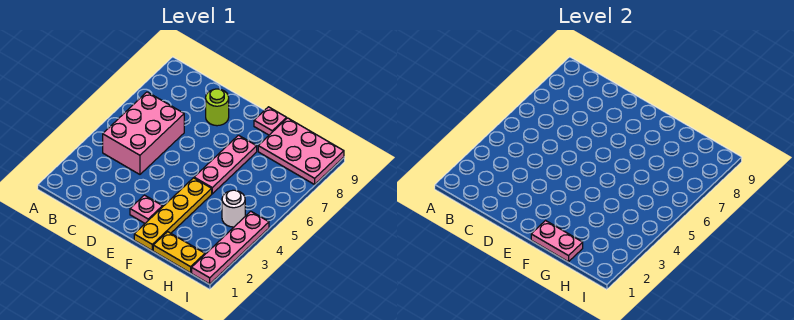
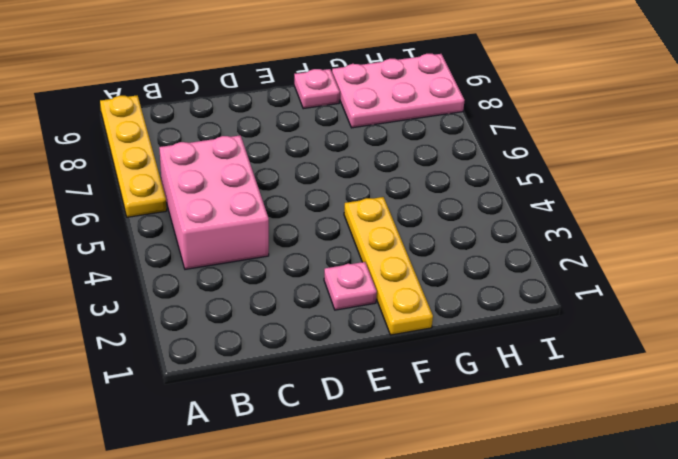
yellow plate A6:A9 level 1 -> none
none -> lime round brick D8 level 1
none -> pink plate F5:F7 level 1

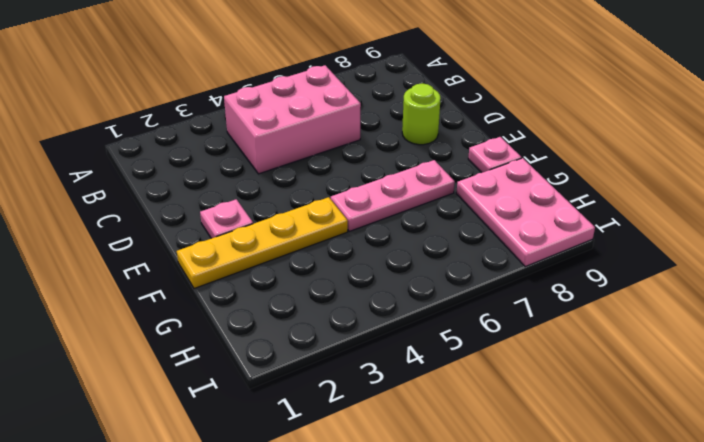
none -> yellow plate G1:H1 level 1
none -> white round brick H4 level 1

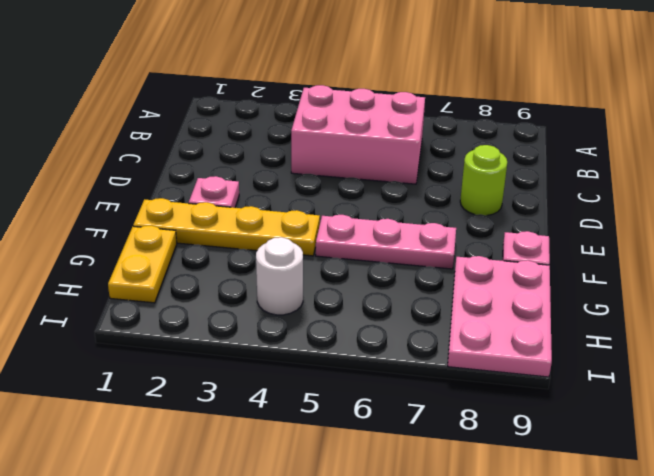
none -> pink plate I1:I4 level 1
none -> pink plate F1:G1 level 2

